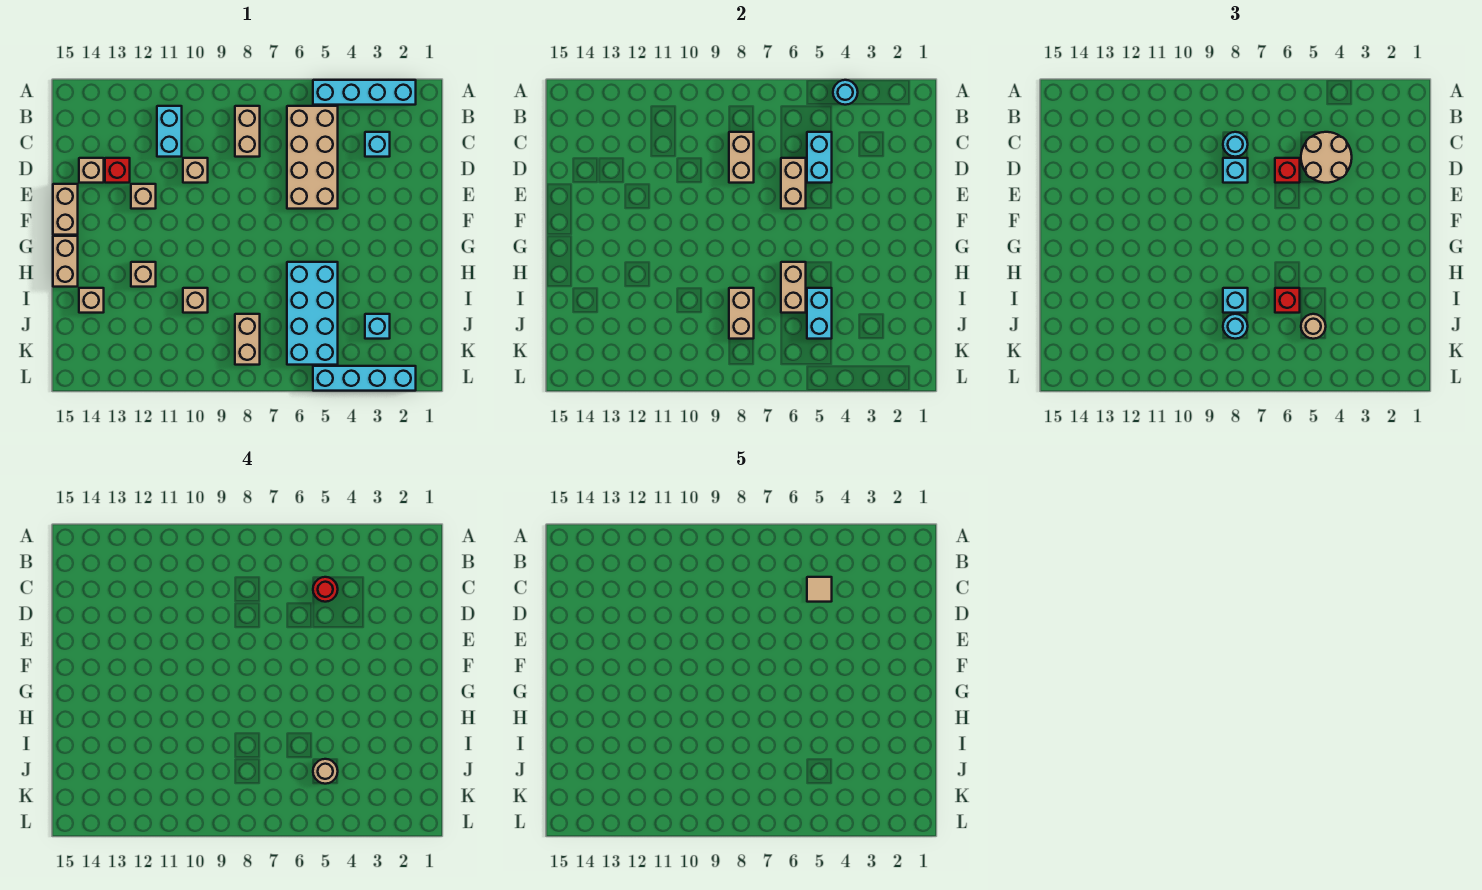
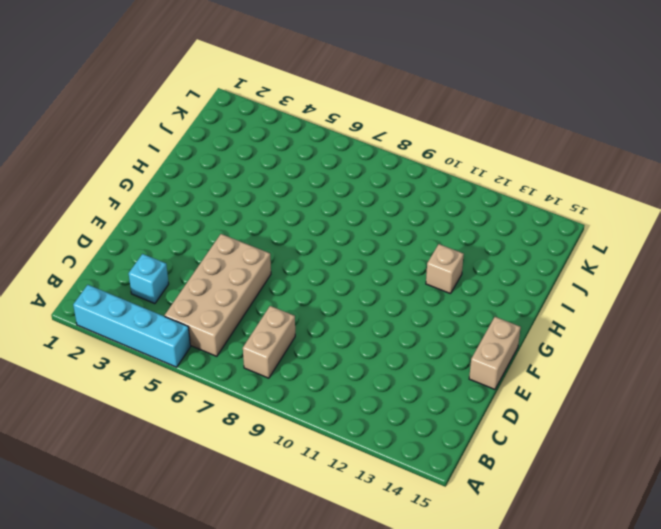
none -> cyan brick B11:C11 level 1
none -> tan brick D10 level 1
none -> red brick D13 level 1
none -> tan brick D14 level 1

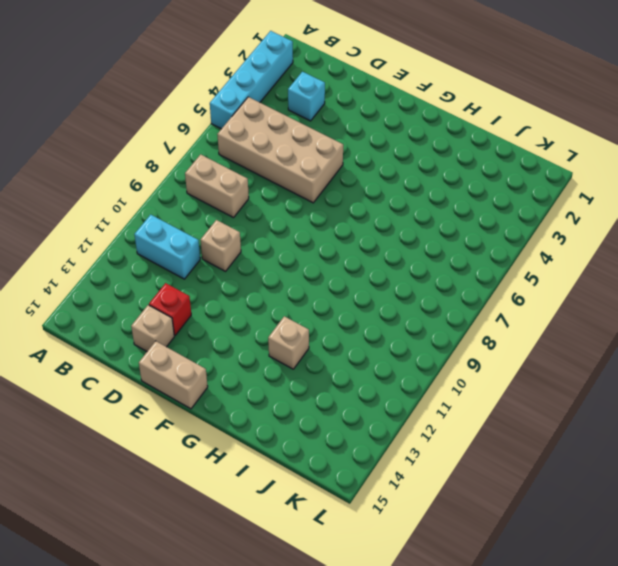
none -> tan brick E12 level 1
none -> tan brick G15:H15 level 1
none -> cyan brick H5:K6 level 1
none -> tan brick I10 level 1

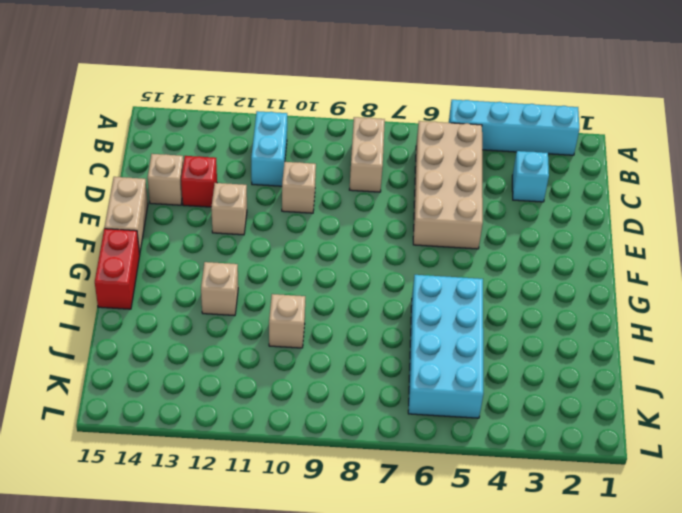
red brick G15:H15 level 1 -> tan brick G15:H15 level 1
none -> tan brick I14 level 1
none -> cyan brick J3 level 1
none -> tan brick J8:K8 level 1
none -> cyan brick L2:L5 level 1

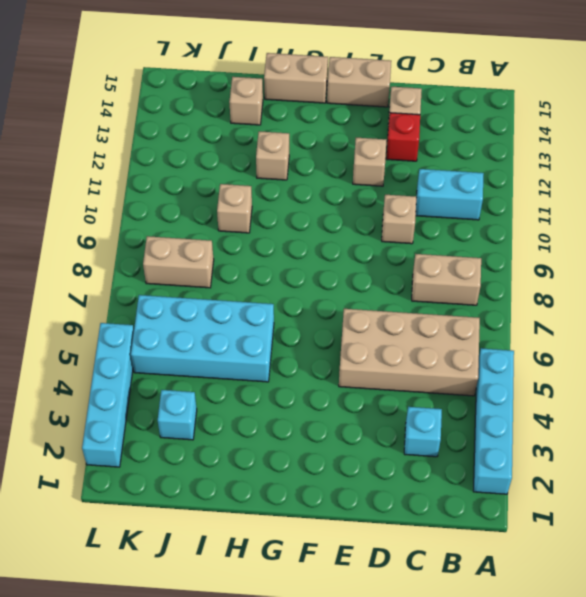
none -> cyan round brick A4 level 2
none -> cyan brick C5:D5 level 2
none -> tan brick C8:D8 level 2
none -> tan brick D6:E6 level 2

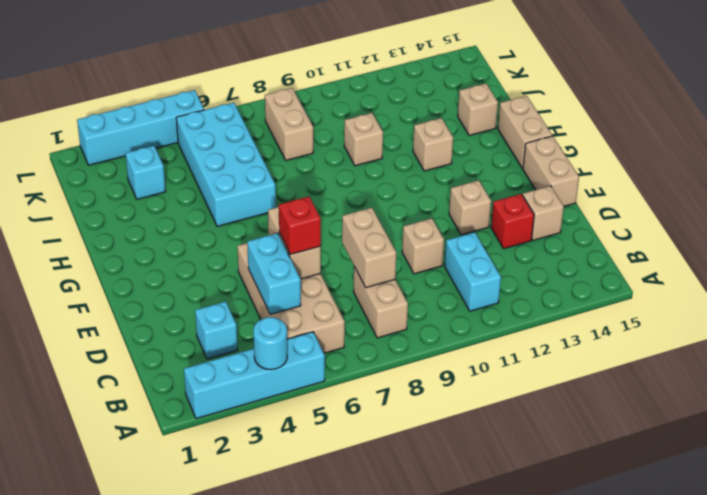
none -> tan brick H6:I6 level 2
none -> cyan brick I5:J5 level 2
none -> tan brick I8:J8 level 2
none -> tan round brick C4:D5 level 3

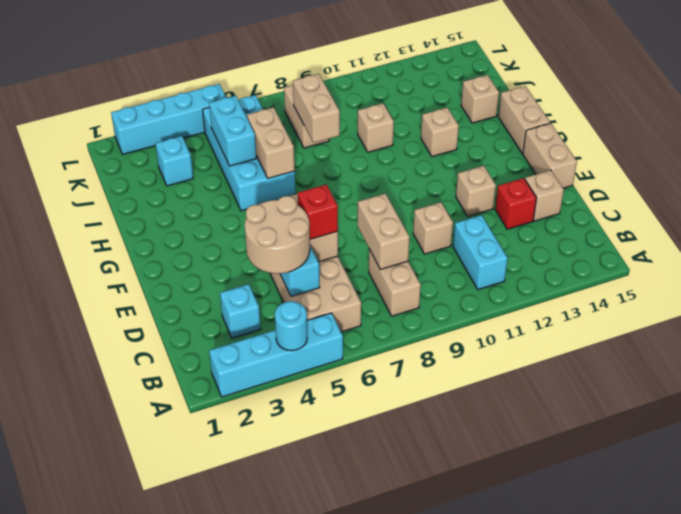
none -> cyan round brick C8 level 3
none -> cyan brick D8 level 3
none -> red brick I6 level 3
none -> cyan brick I8 level 3

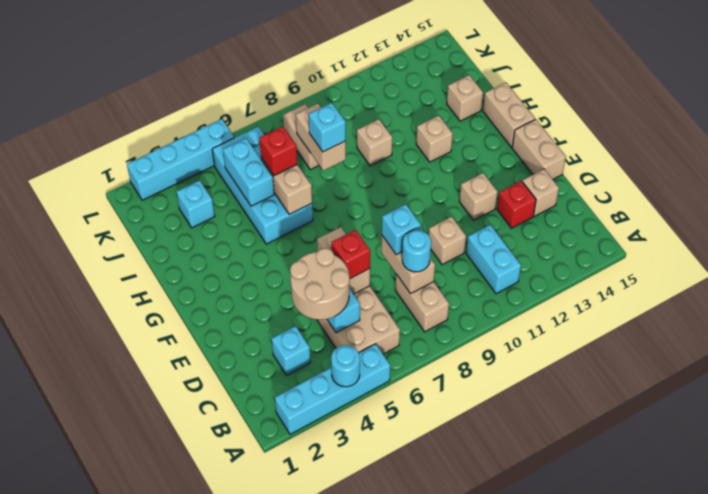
none -> tan round brick J5 level 3
none -> cyan round brick J8 level 3
none -> red round brick C5 level 4
none -> tan round brick J5 level 4

